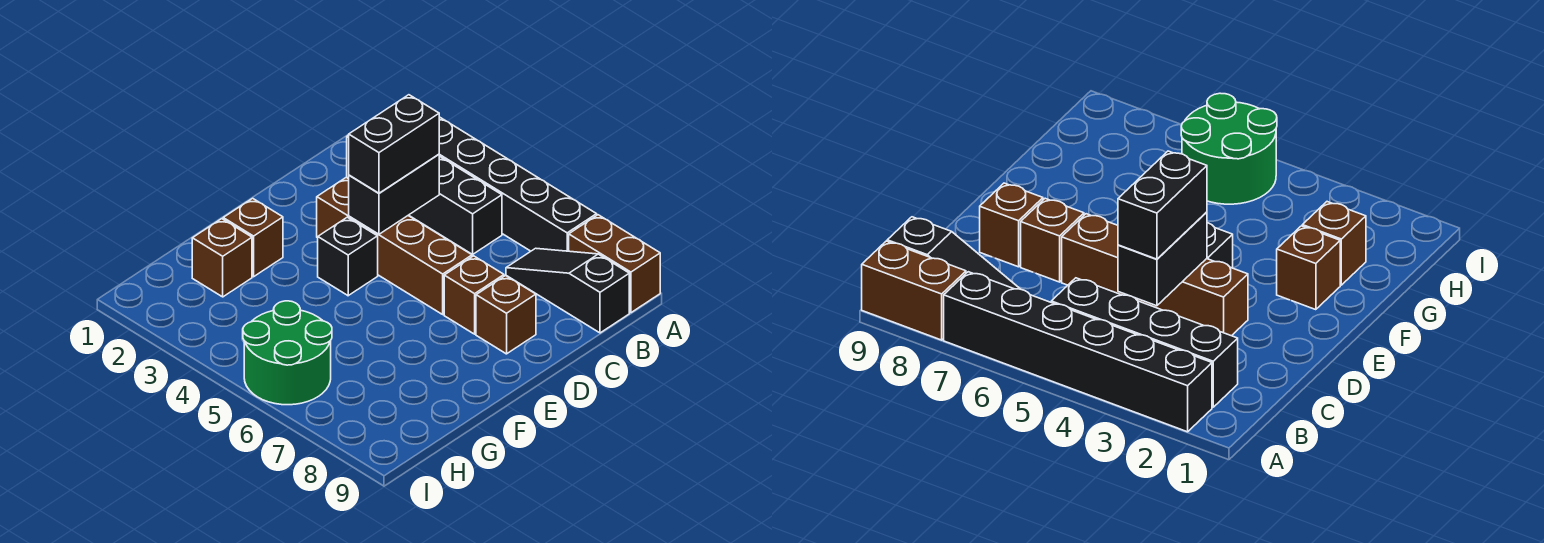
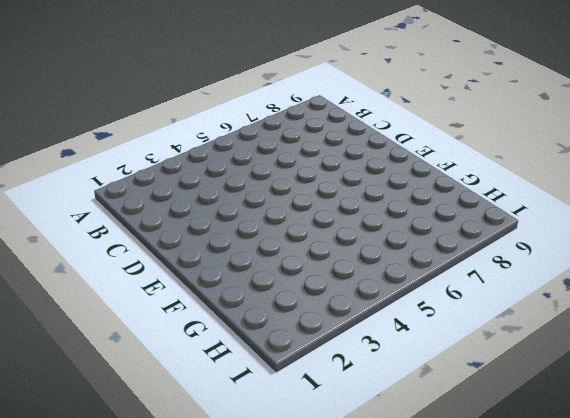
none -> black brick A2:A7 level 1
none -> brown brick A8:A9 level 1
none -> black brick B2:B5 level 1

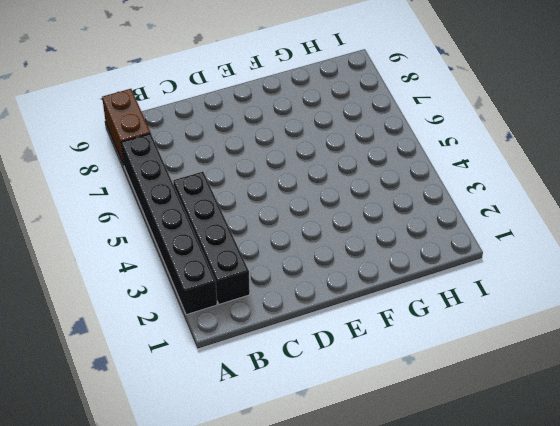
none -> black slope B7:B9 level 1 top 9
none -> brown brick D3:D6 level 1
none -> brown brick D7 level 1

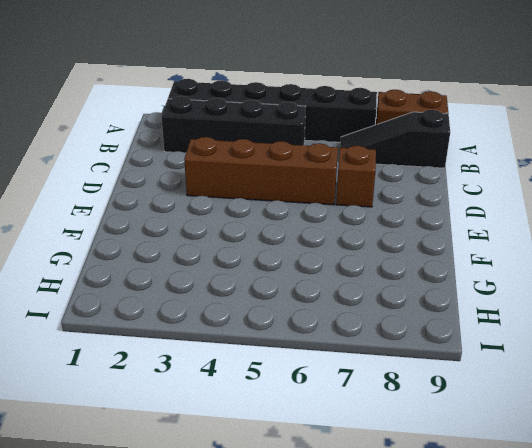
none -> brown brick D8 level 1
none -> black brick E4 level 1
none -> brown brick F2 level 1

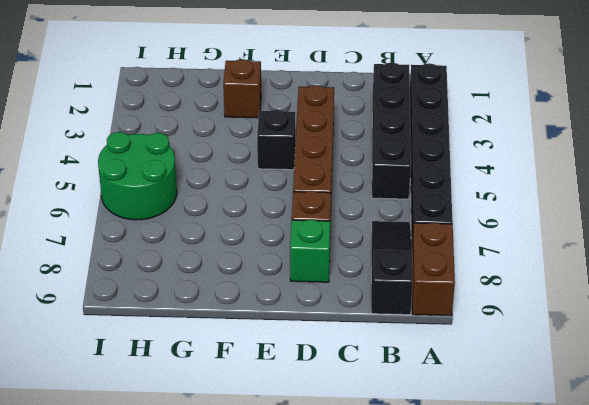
green brick D8 level 1 -> brown brick D8 level 1
none -> brown brick G2 level 1
none -> black brick C4:D4 level 2
none -> black brick C4:D4 level 3

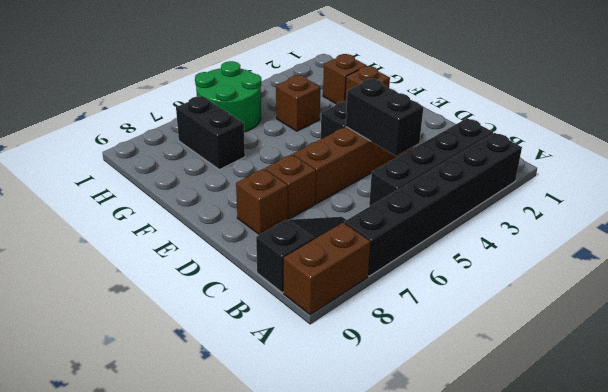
brown brick G4 level 1 -> none
black brick G7:H7 level 1 -> black brick C4:D4 level 3

